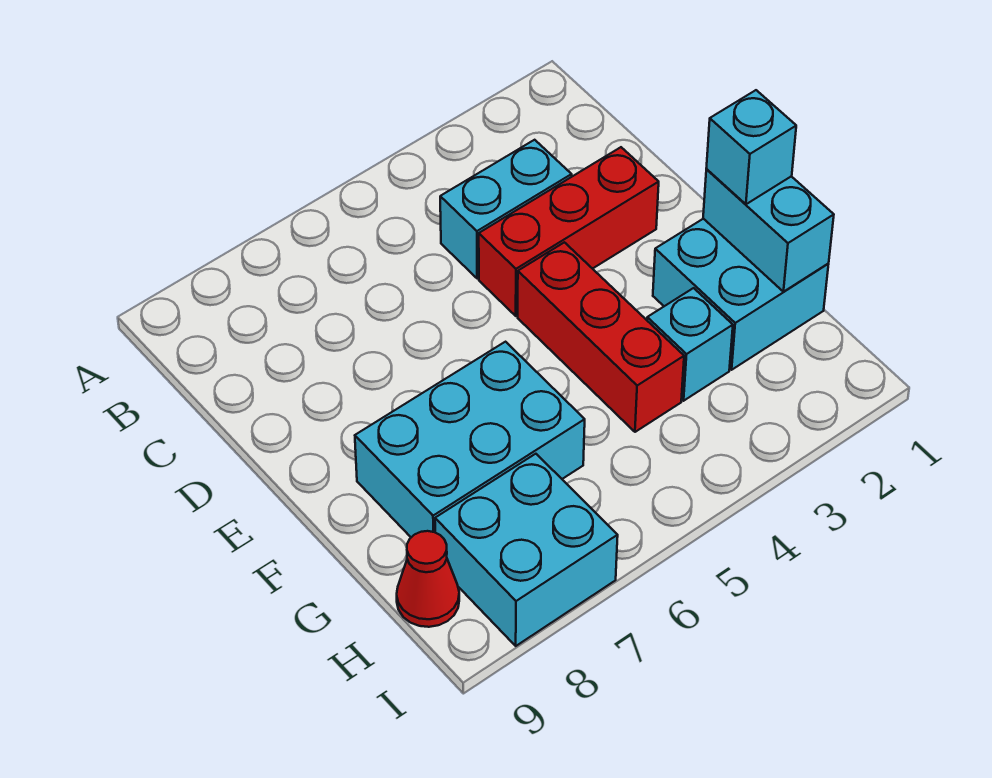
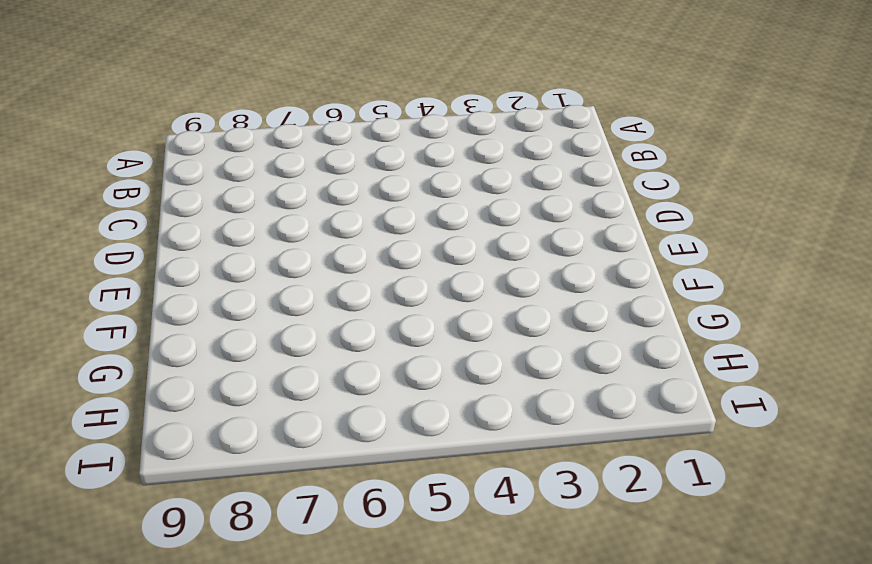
none -> cyan brick C3:C4 level 1
none -> red brick D2:D4 level 1

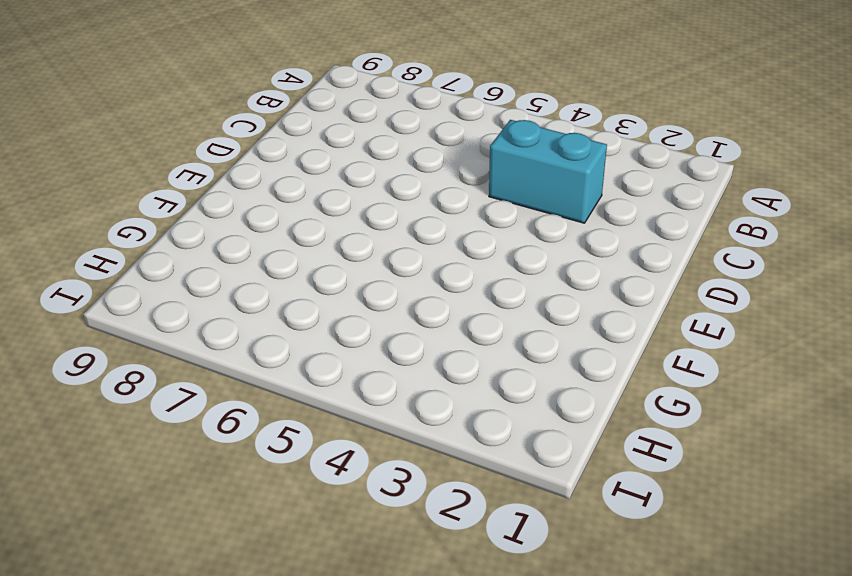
none -> red brick D2:D4 level 1
none -> red brick E4:G4 level 1

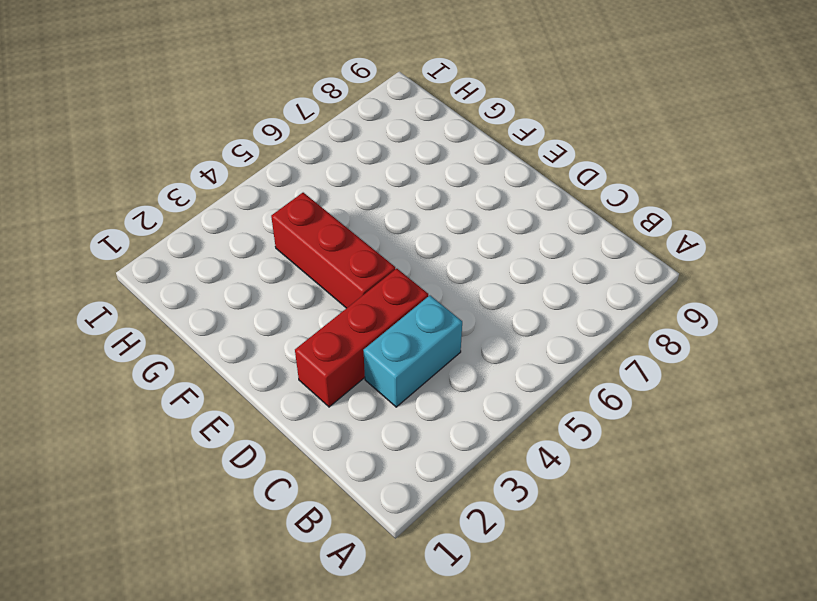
none -> cyan brick F1:G2 level 1
none -> cyan brick F6:G8 level 1

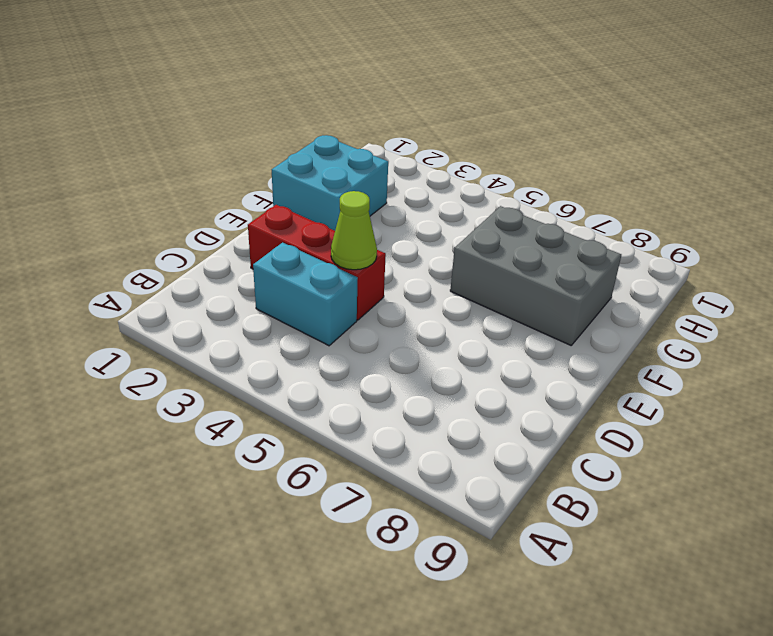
lime cone D4 level 2 -> none
grey brick F6:G8 level 1 -> cyan brick F6:G8 level 1
none -> red brick E4:G4 level 1
none -> cyan brick G3 level 1

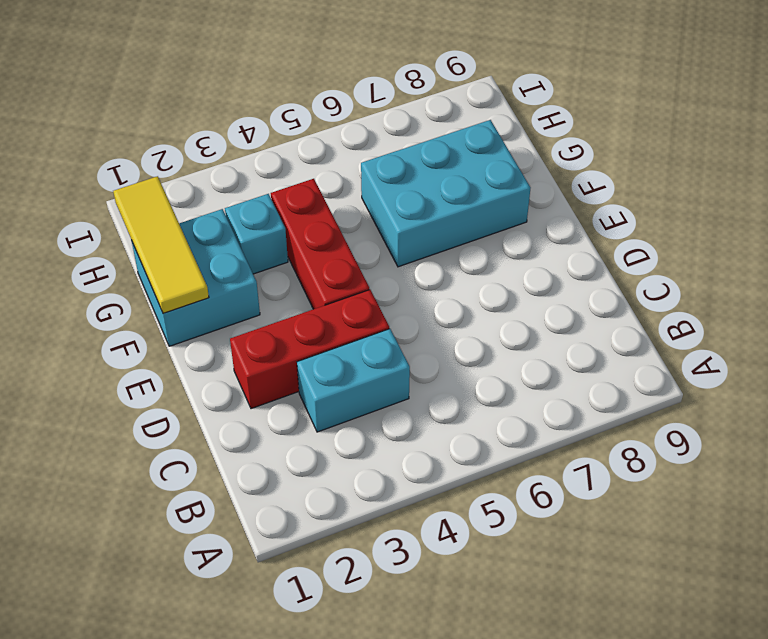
yellow tile F1:H1 level 2 -> cyan brick F1:G1 level 2
none -> cyan brick H7:I8 level 1
none -> red cone H9 level 1

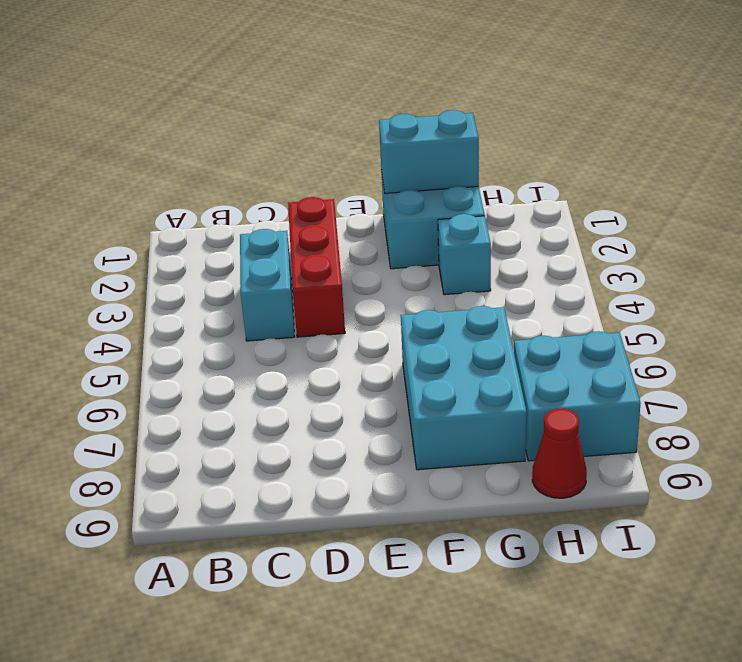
none -> red brick E4:G4 level 1
none -> cyan brick F1 level 3

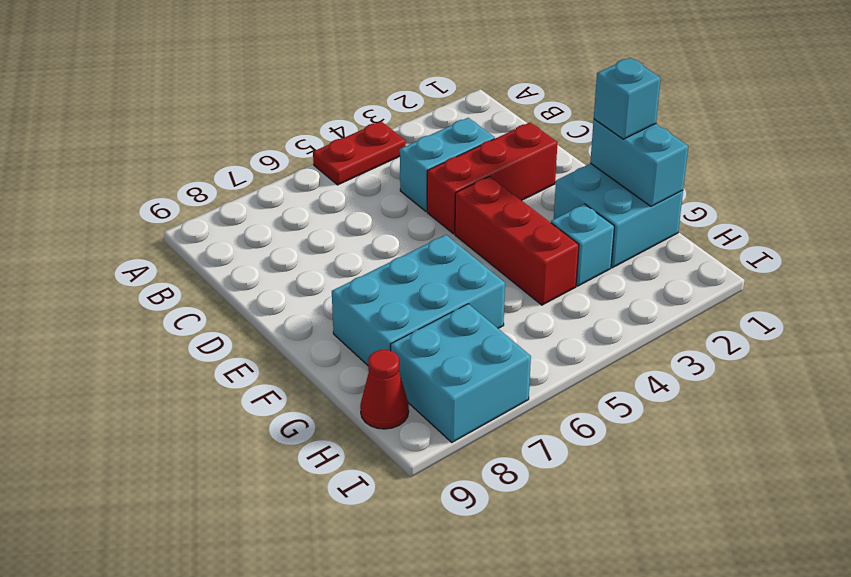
red plate A4:A5 level 1 -> none

